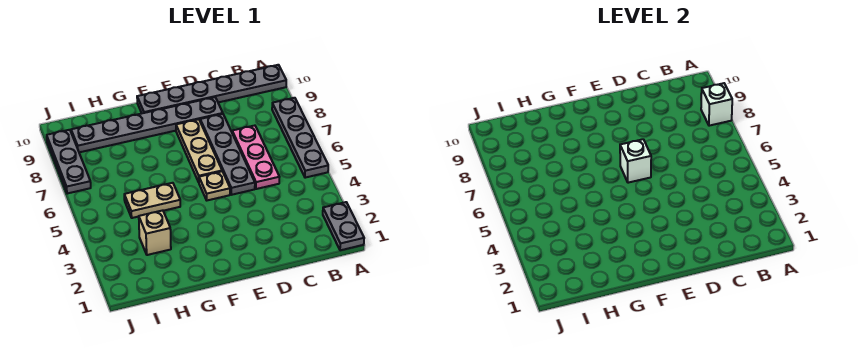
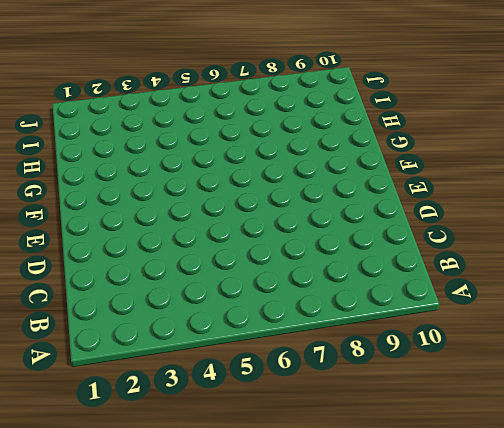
none -> grey plate A1:A2 level 1
none -> grey plate A5:A8 level 1
none -> grey plate A10:F10 level 1

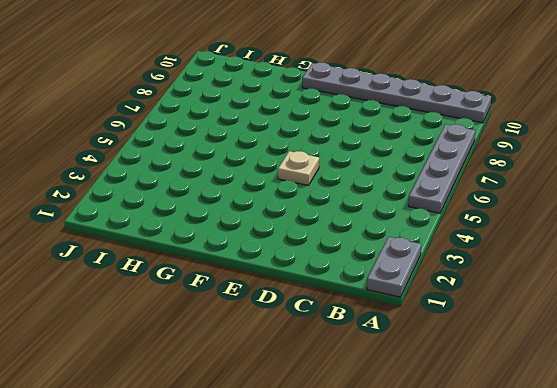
none -> pink plate C5:C7 level 1
none -> grey plate D5:D8 level 1
none -> grey plate D9:I9 level 1

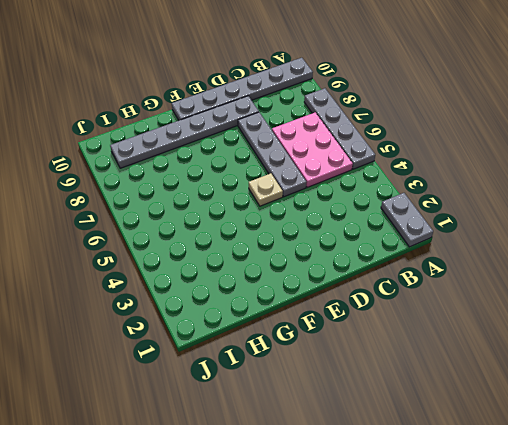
pink plate B5:C7 level 1 -> pink plate C5:C7 level 1
none -> tan plate E6:E8 level 1
none -> tan plate G5:H5 level 1
none -> tan brick H3 level 1

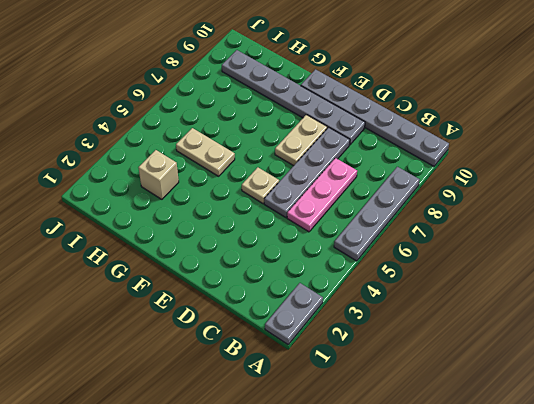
tan plate E7:E8 level 1 -> tan plate E6:E8 level 1
none -> grey plate J7:J9 level 1
none -> white brick A8 level 2
none -> white brick E6 level 2

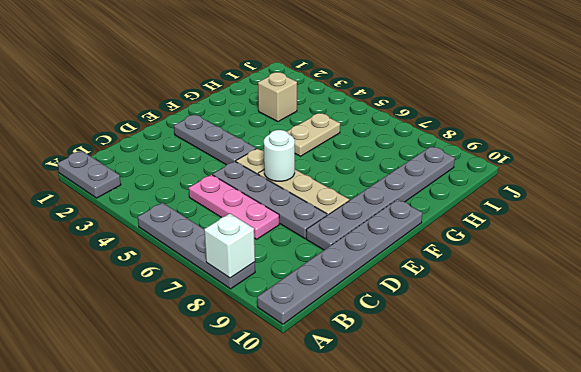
grey plate E2:E4 level 1 -> grey plate J7:J9 level 1
white round brick E6 level 2 -> white brick E6 level 2

